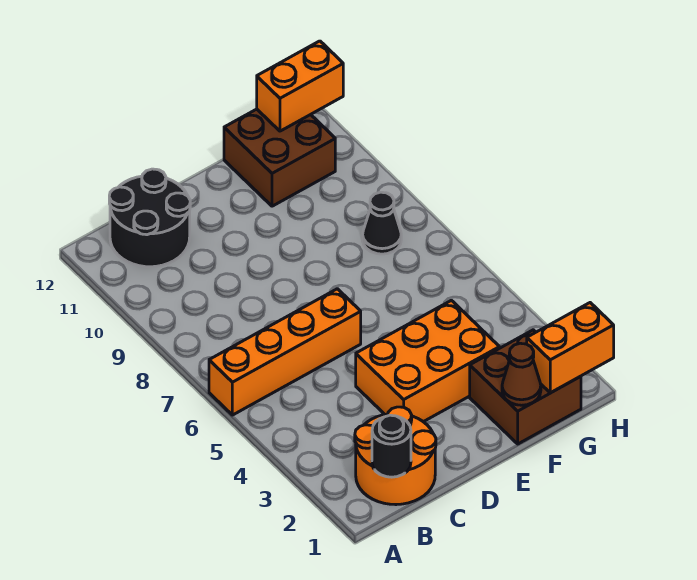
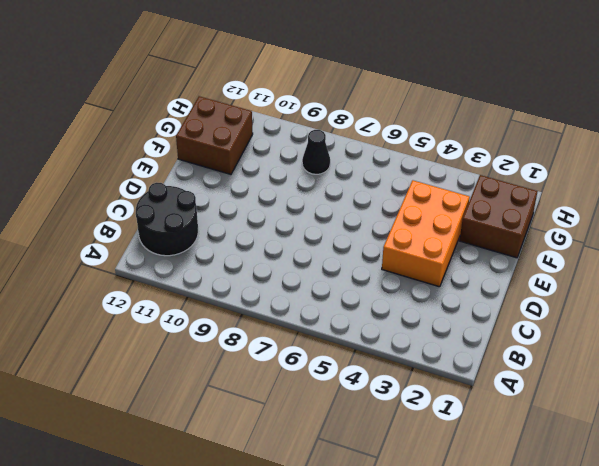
none -> orange brick A6:D6 level 1
none -> orange round brick B1:C2 level 1

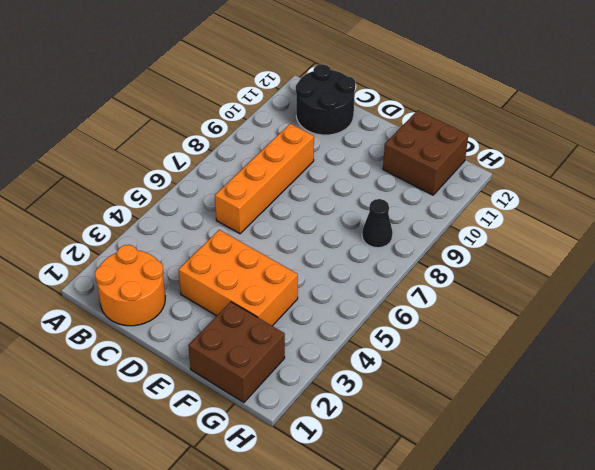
orange brick C6:C9 level 1 -> orange brick A6:D6 level 1
none -> black round brick B1 level 2
none -> brown cone F1 level 2

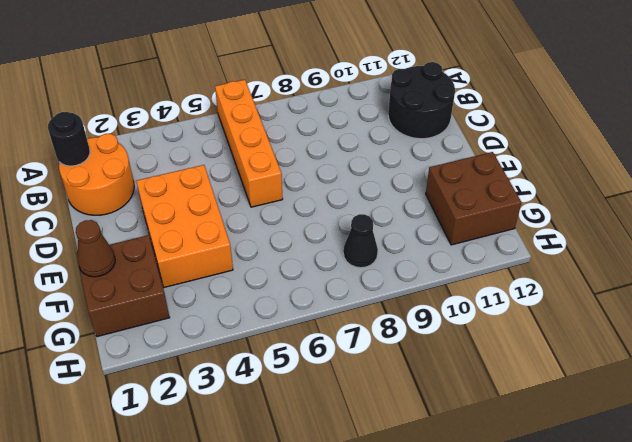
none -> orange brick G1:H1 level 2
none -> orange brick G12:H12 level 2

